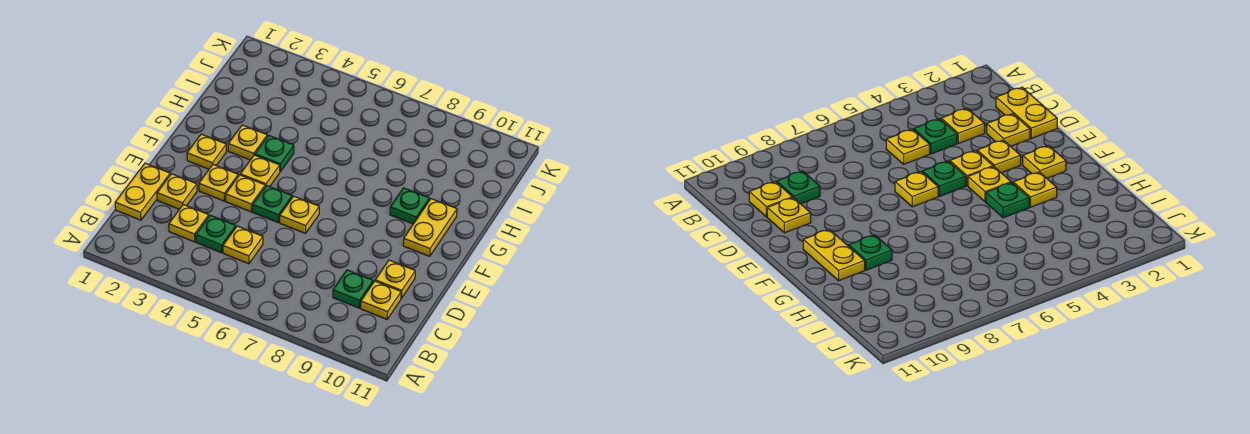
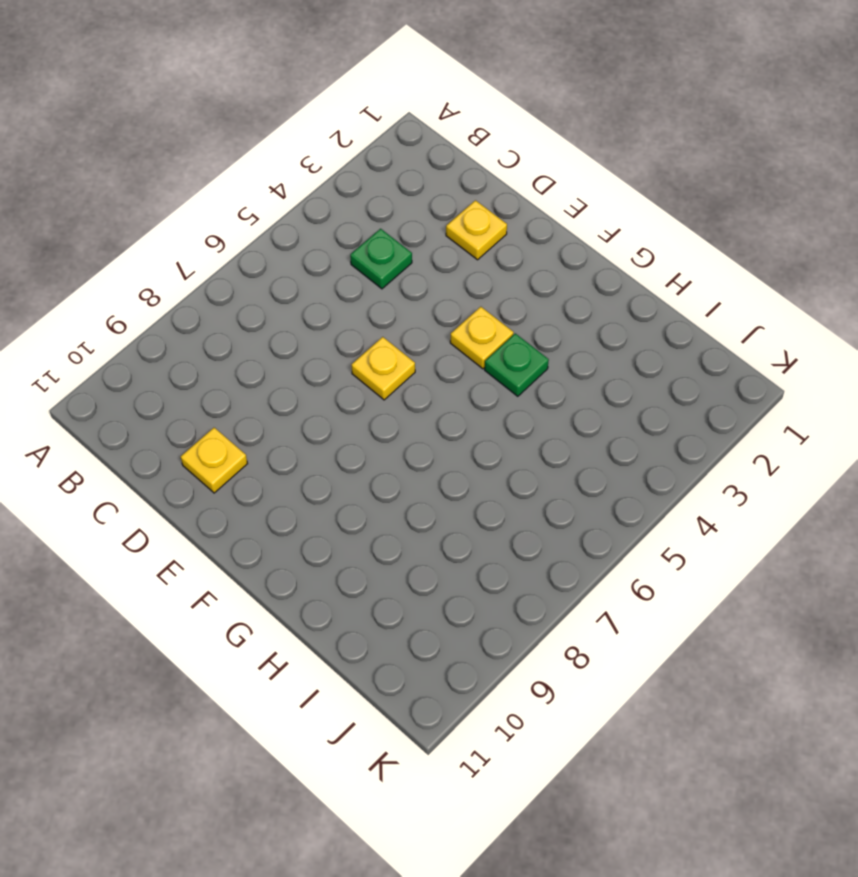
none -> yellow plate C1:D1 level 1
none -> yellow plate C3 level 1
none -> yellow plate C5 level 1

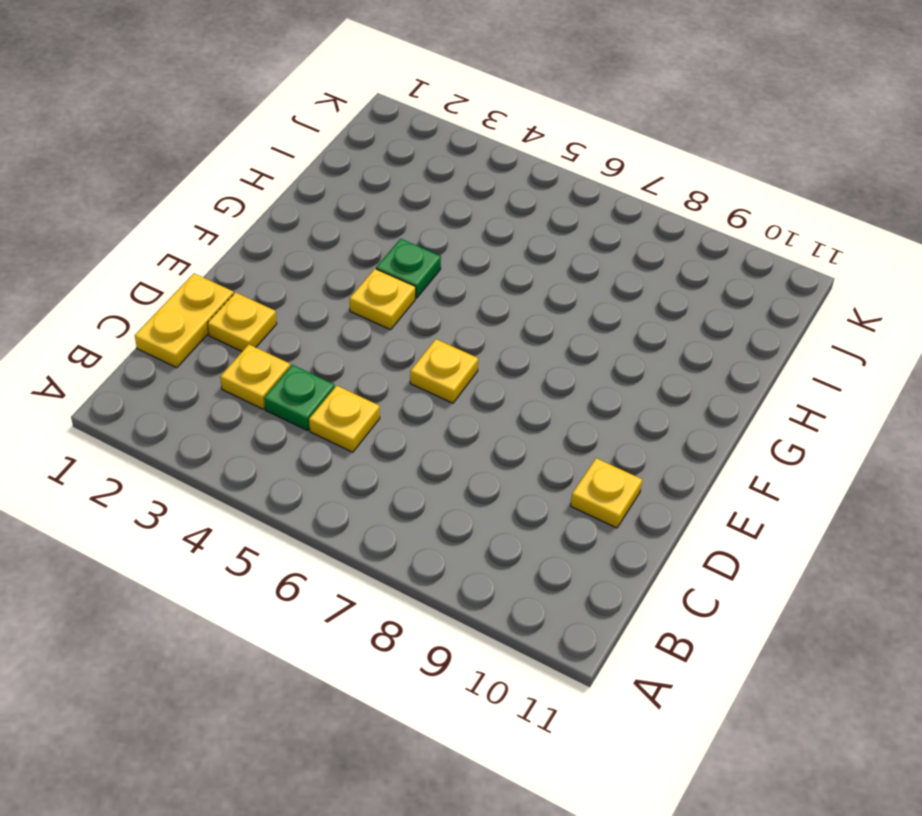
none -> green plate C9 level 1
none -> yellow plate C10 level 1
none -> yellow plate E3 level 1

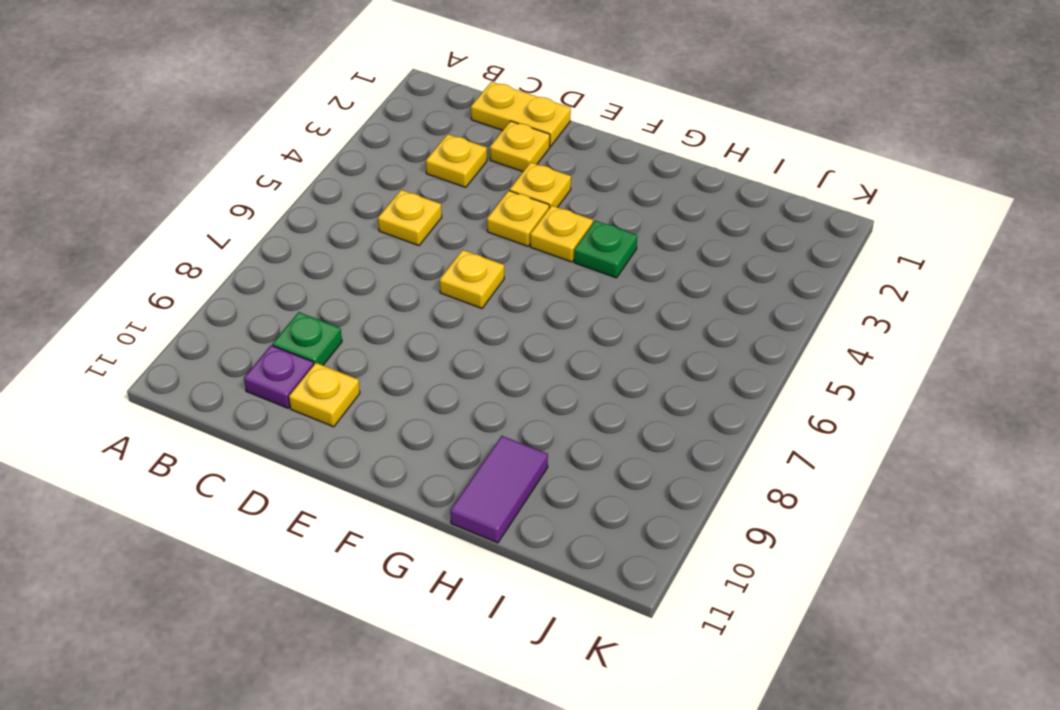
purple plate C10 level 1 -> yellow plate C10 level 1
purple tile H10:H11 level 1 -> none
none -> green plate C4 level 1
none -> green plate E5 level 1
none -> yellow plate F2 level 1

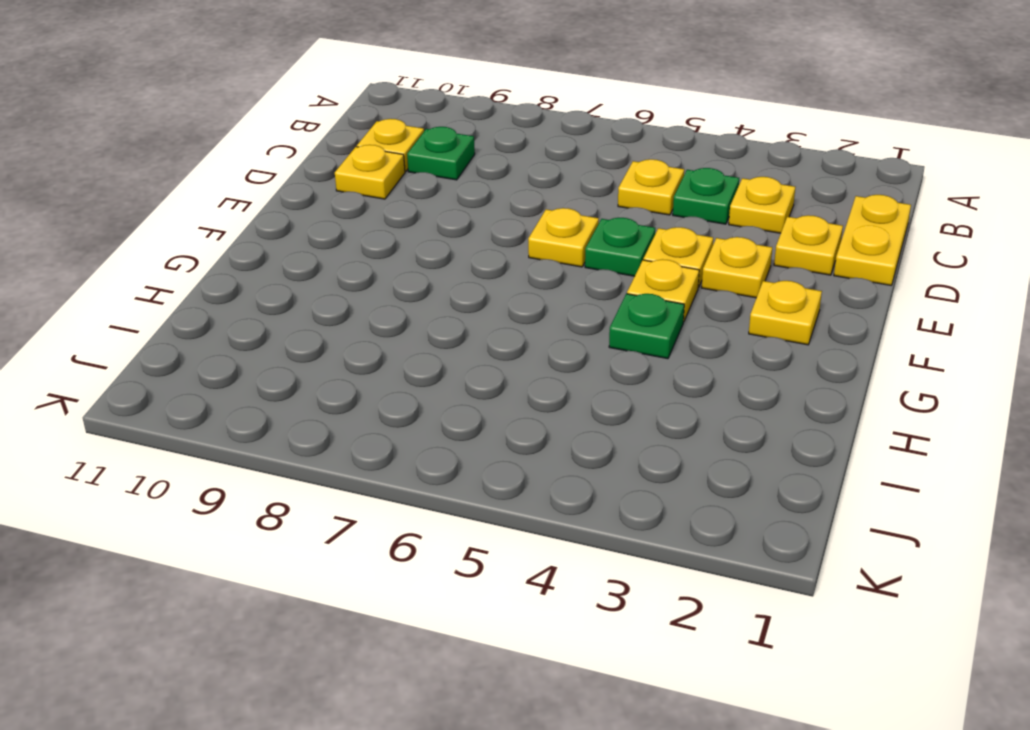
none -> yellow plate F10:G10 level 1
none -> yellow plate G3 level 1
none -> green plate G9 level 1

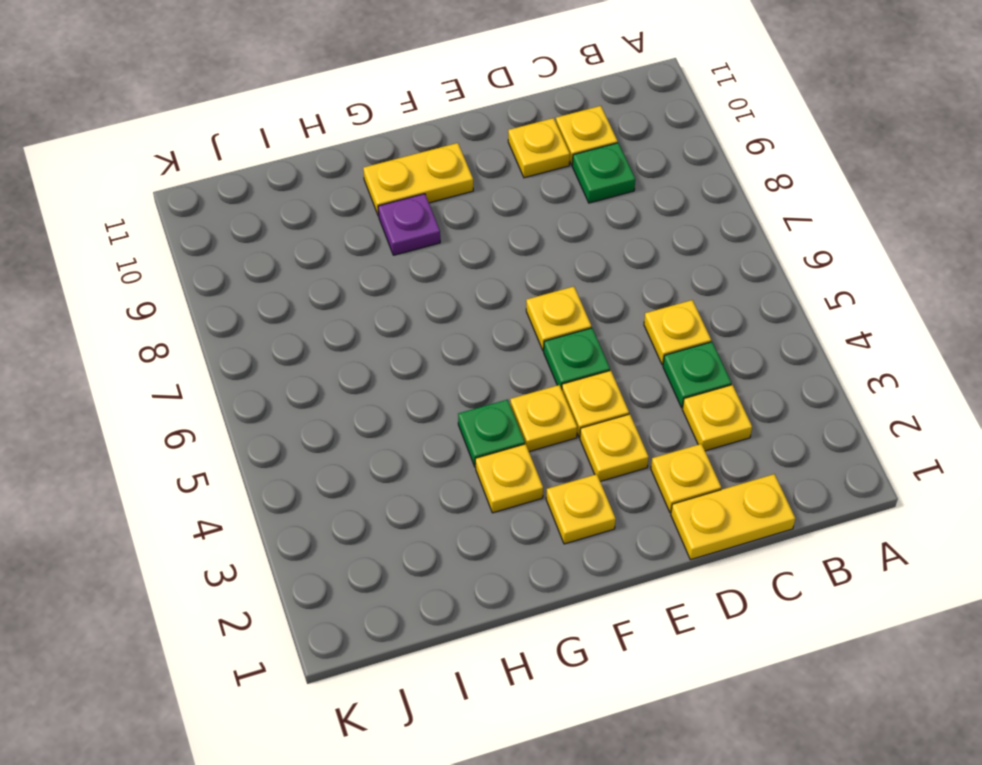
purple plate G9 level 1 -> green plate G9 level 1

